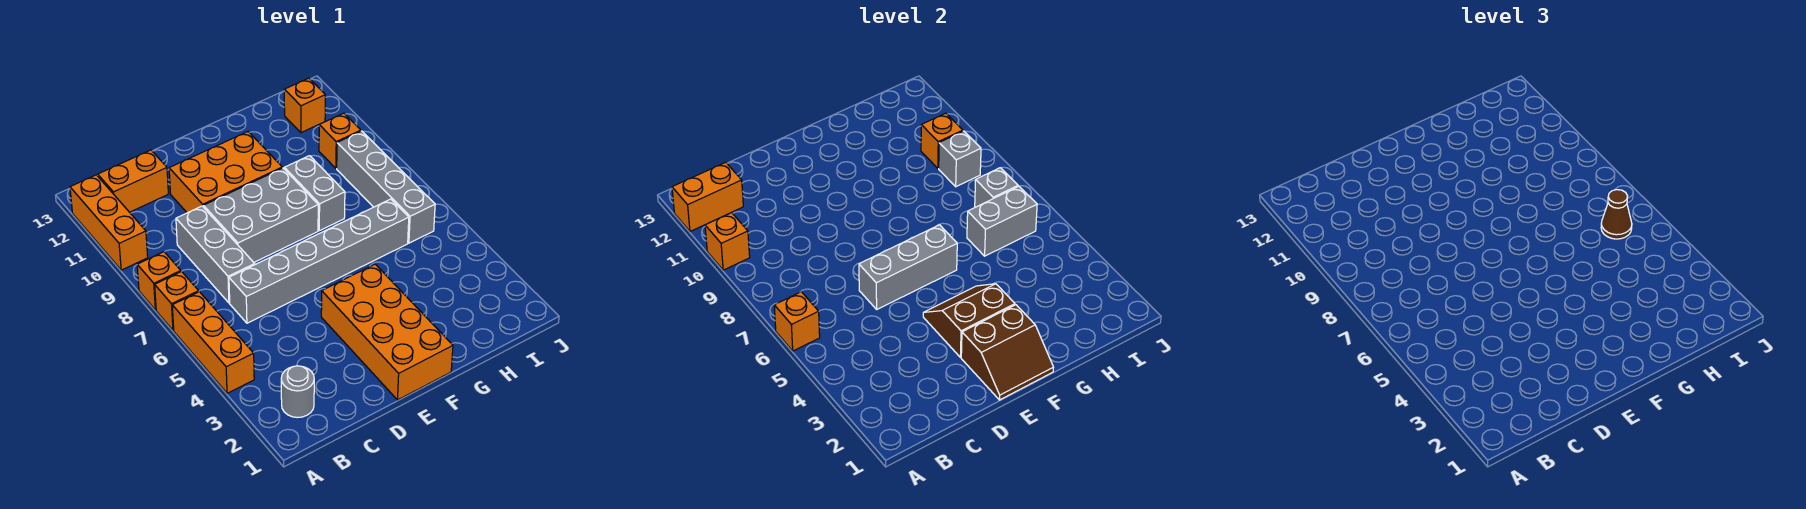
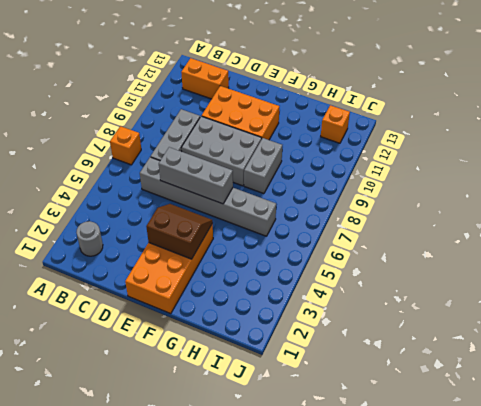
none -> orange brick A4:A6 level 1
none -> orange brick A8 level 1
none -> orange brick A10:A12 level 1

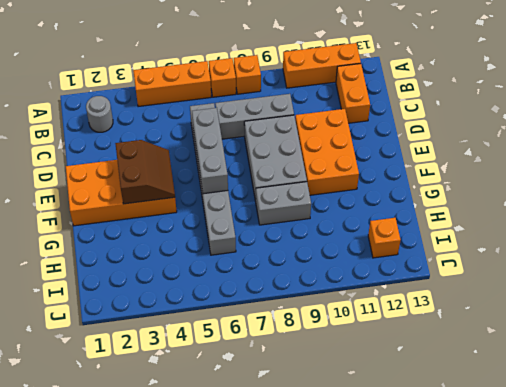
none -> grey brick I6:I9 level 1
none -> orange brick I10 level 1
none -> orange brick A6 level 2

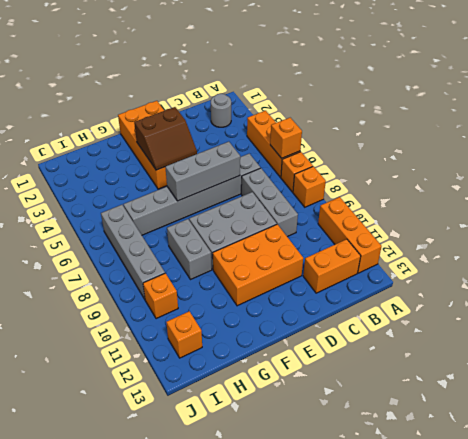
none -> orange brick A10 level 2
none -> orange brick A12:B12 level 2
none -> brown slope E1:F2 level 2 top 2

